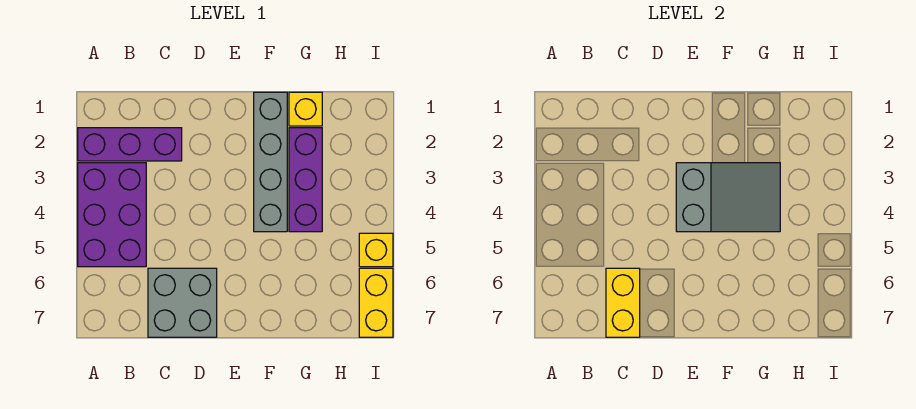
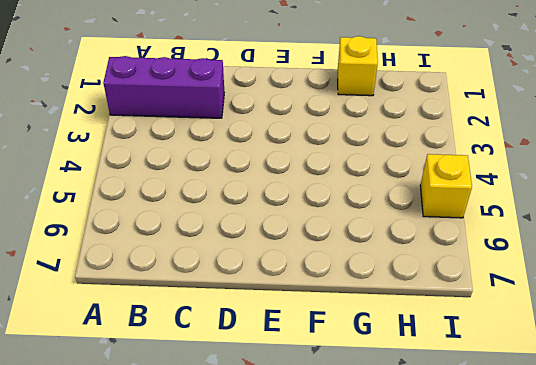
none -> purple brick A3:B5 level 1
none -> grey brick C6:D7 level 1

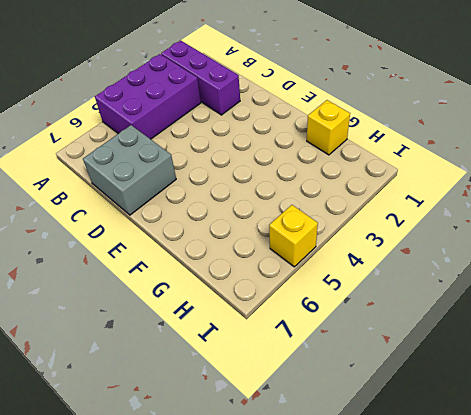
none -> grey brick F1:F4 level 1
none -> purple brick G2:G4 level 1

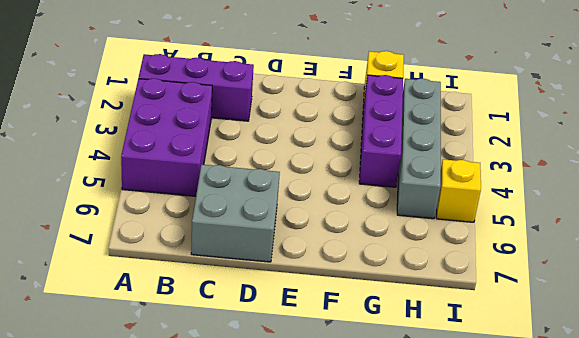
grey brick H2:H5 level 1 -> grey brick F1:F4 level 1
none -> yellow brick I6:I7 level 1
none -> yellow brick C6:C7 level 2

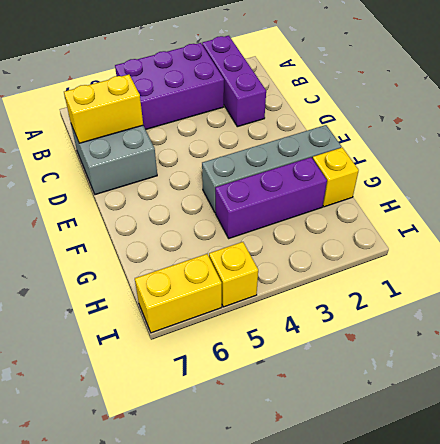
none -> grey slope E3:G4 level 2 top E

